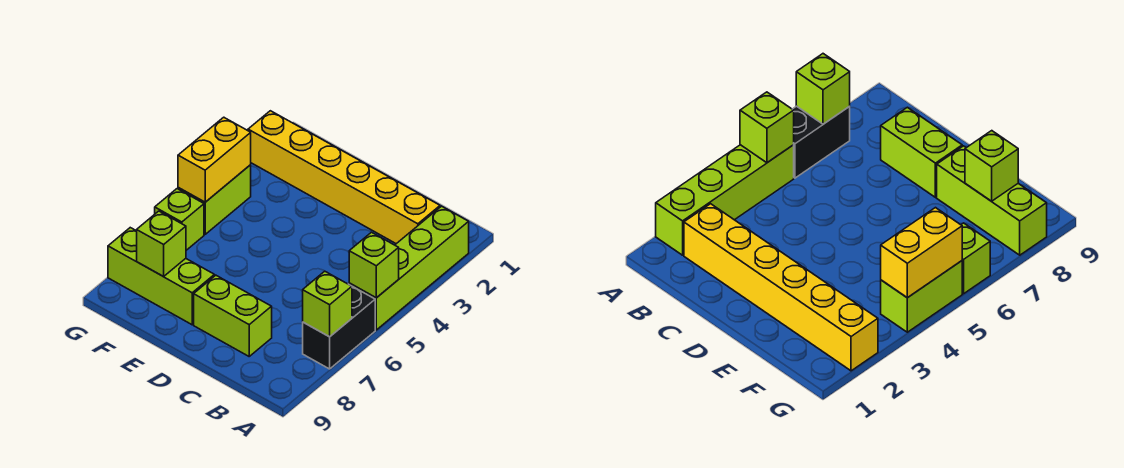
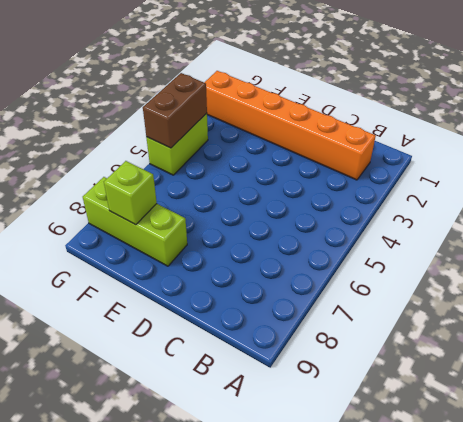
orange brick B2:G2 level 1 -> yellow brick B2:G2 level 1
brown brick G4:G5 level 2 -> yellow brick G4:G5 level 2
none -> lime brick A2:A5 level 1
none -> black brick A6:A7 level 1

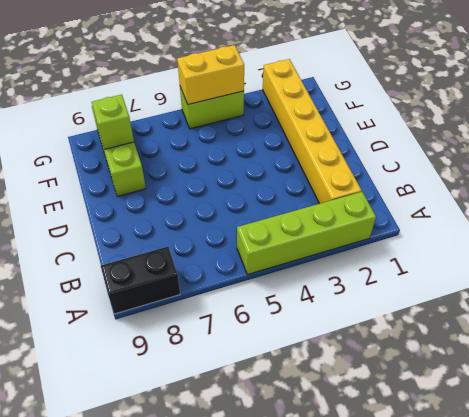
black brick A8:A9 level 1 -> black brick A6:A7 level 1
none -> lime brick C8:D8 level 1
none -> lime brick G6 level 1

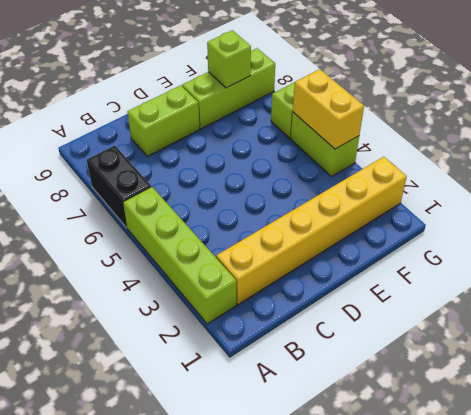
none -> lime brick A5 level 2
none -> lime brick A7 level 2

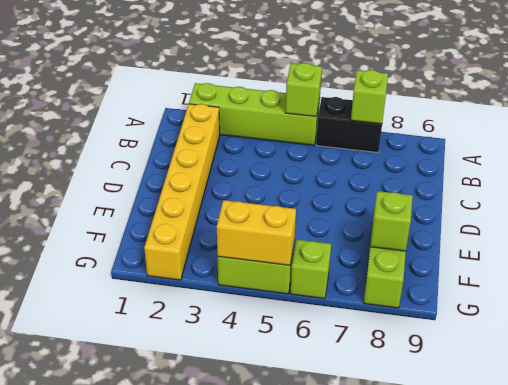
none -> lime brick C8:D8 level 1

